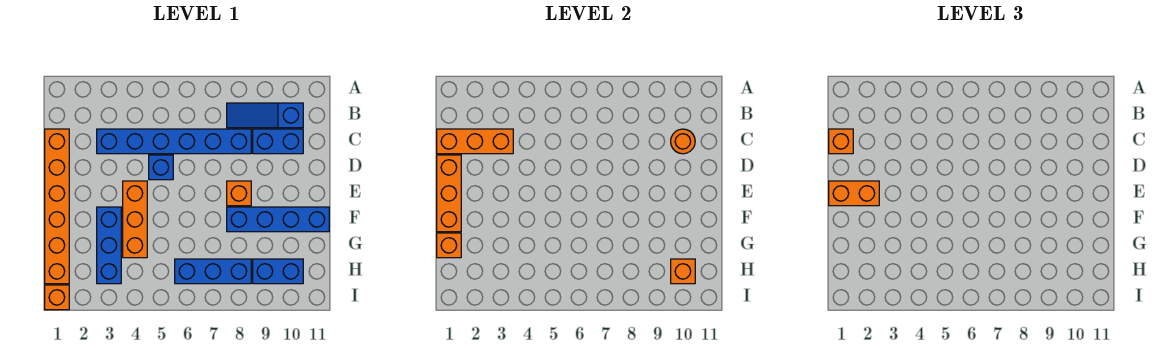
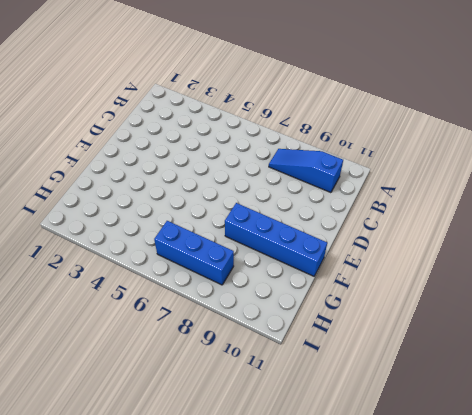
none -> orange brick C1:H1 level 1
none -> blue brick C3:C8 level 1
none -> blue brick C9:C10 level 1

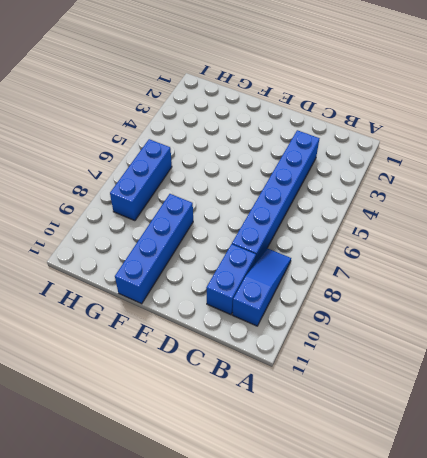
none -> orange brick C1:H1 level 1
none -> blue brick D5 level 1
none -> orange brick E4:G4 level 1

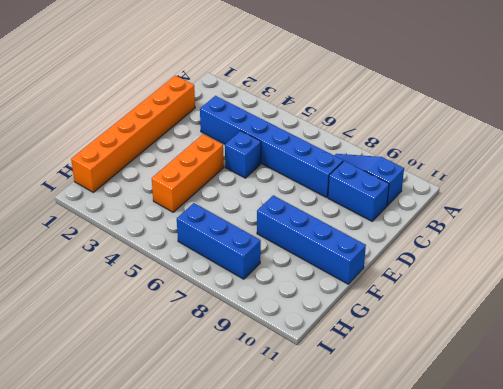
none -> orange brick E8 level 1
none -> blue brick F3:H3 level 1
none -> blue brick H9:H10 level 1

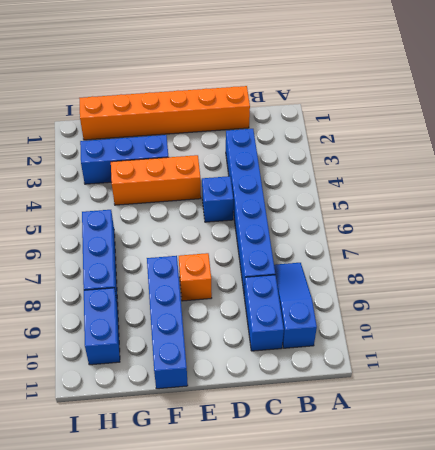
none -> orange brick I1 level 1
none -> orange brick C1:C3 level 2
none -> orange round brick C10 level 2

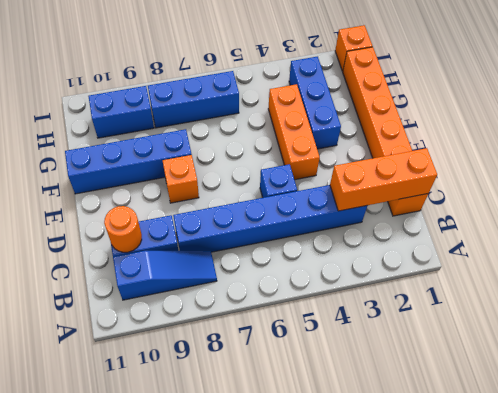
none -> orange brick D1:F1 level 2
none -> orange brick G1 level 2
none -> orange brick H10 level 2

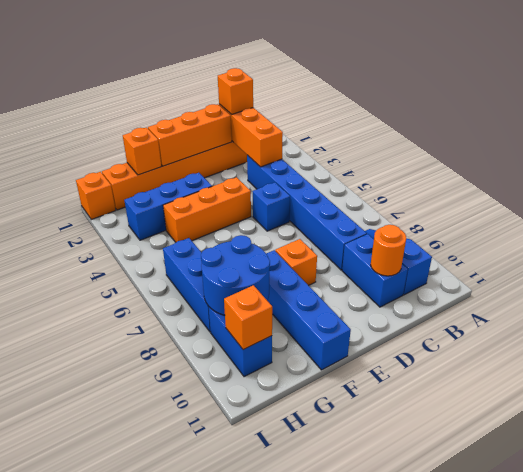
blue round brick G8:H9 level 2 -> none
none -> orange brick E1:E2 level 3

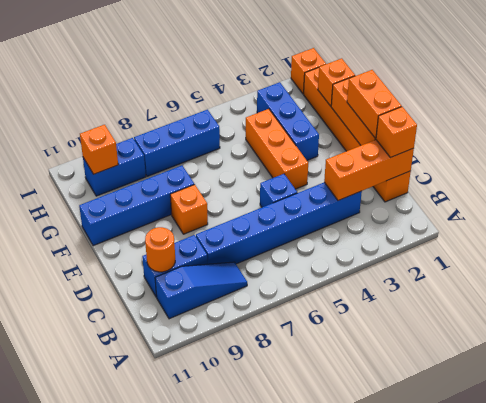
orange brick D1:E1 level 3 -> orange brick E1:E2 level 3

